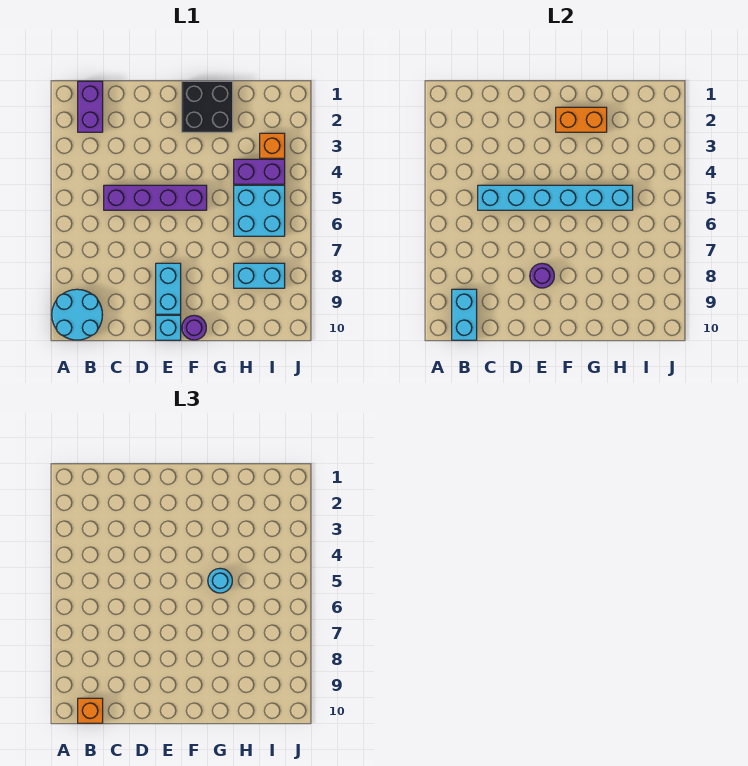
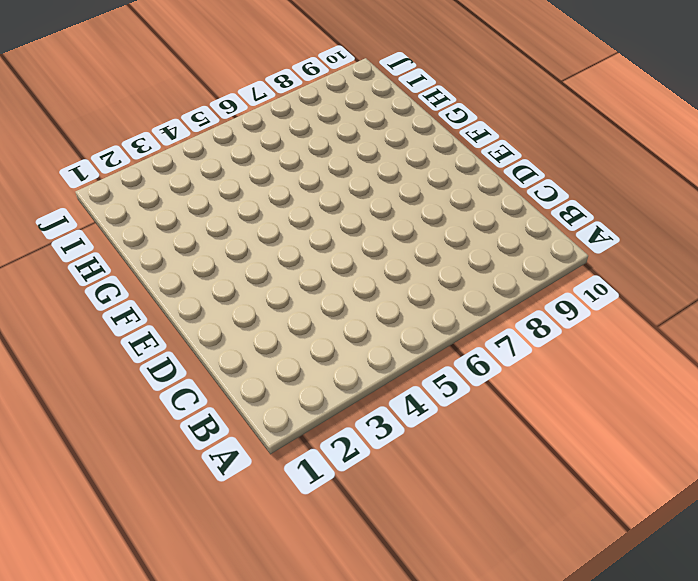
none -> cyan round brick A9:B10 level 1
none -> purple brick B1:B2 level 1
none -> purple brick C5:F5 level 1

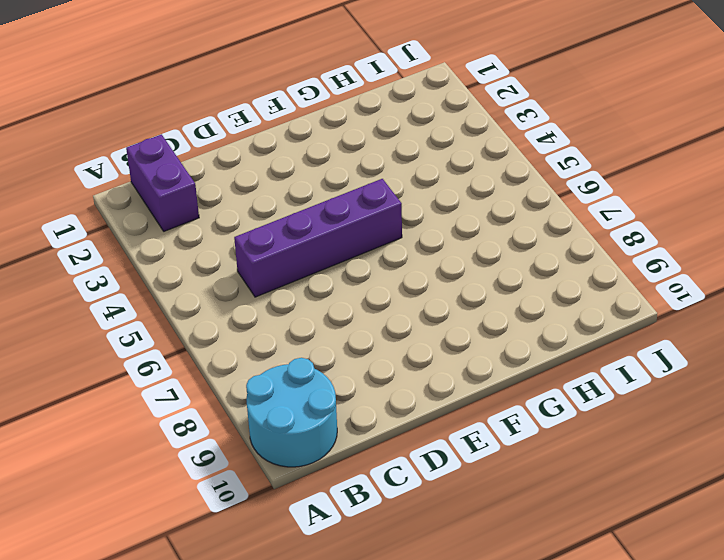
none -> cyan brick E8:E9 level 1
none -> cyan brick E10 level 1
none -> black brick F1:G2 level 1

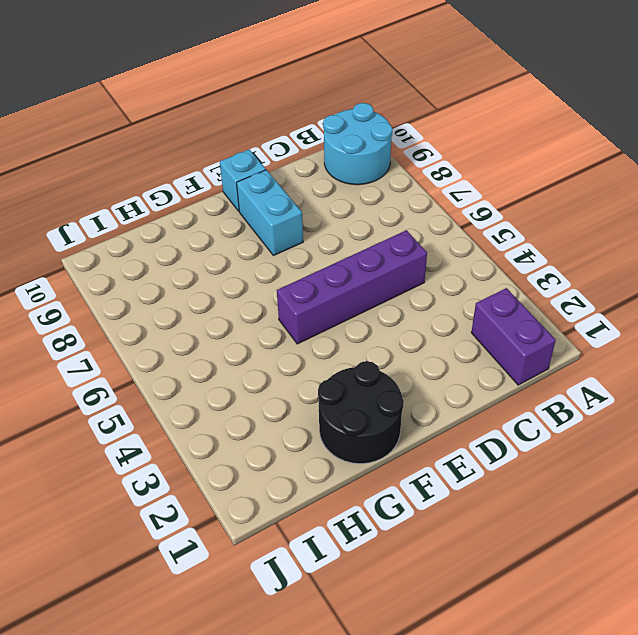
black round brick F1:G2 level 1 -> black brick F1:G2 level 1
none -> purple round brick F10 level 1
none -> purple brick H4:I4 level 1
none -> cyan brick H5:I6 level 1

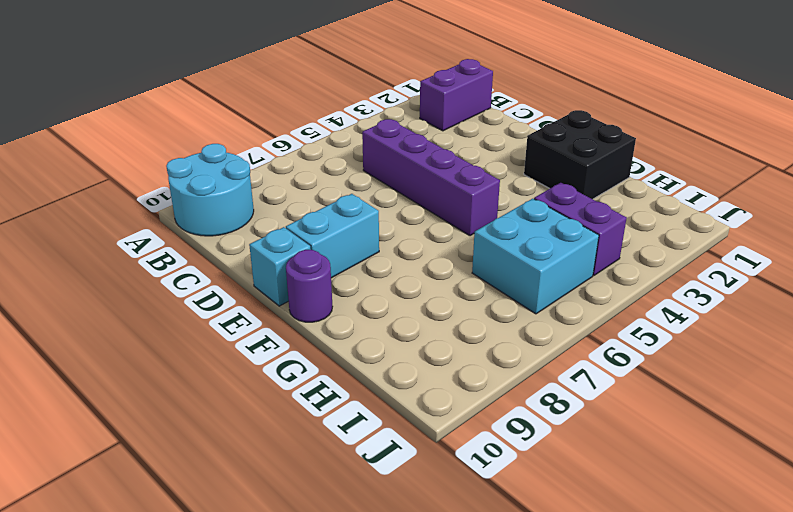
none -> cyan brick H8:I8 level 1
none -> orange brick I3 level 1
none -> cyan brick B9:B10 level 2

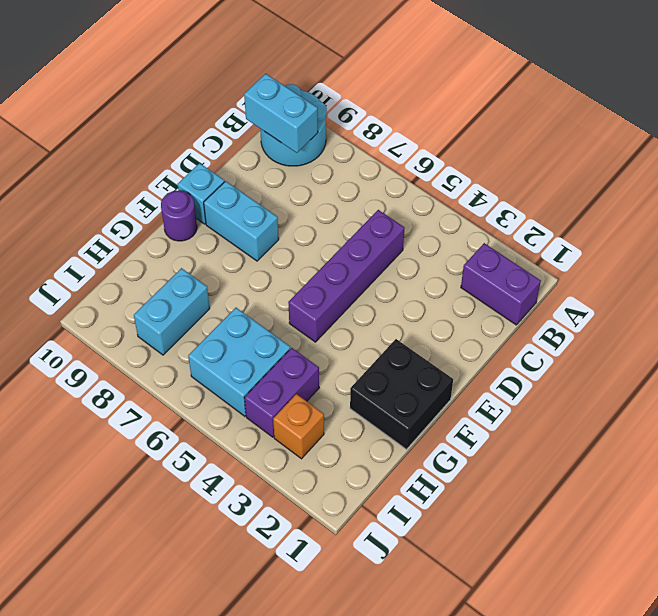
none -> cyan brick C5:H5 level 2
none -> purple round brick E8 level 2
none -> orange brick F2:G2 level 2

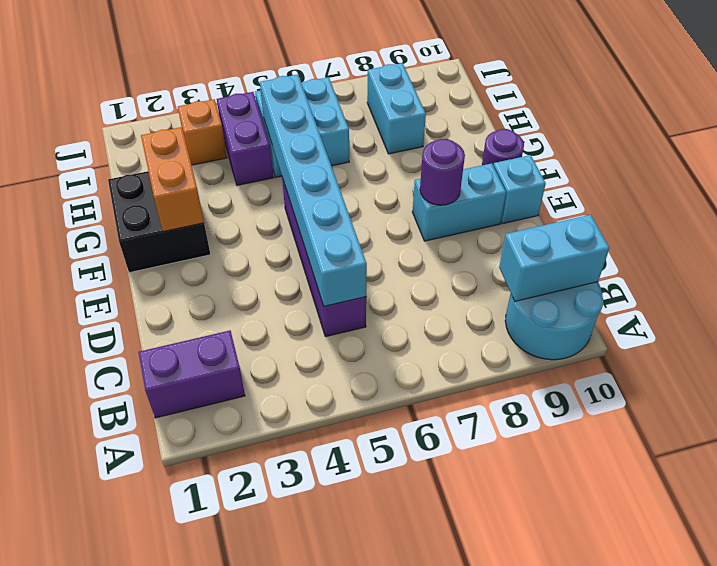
none -> orange brick B10 level 3
none -> cyan round brick G5 level 3

